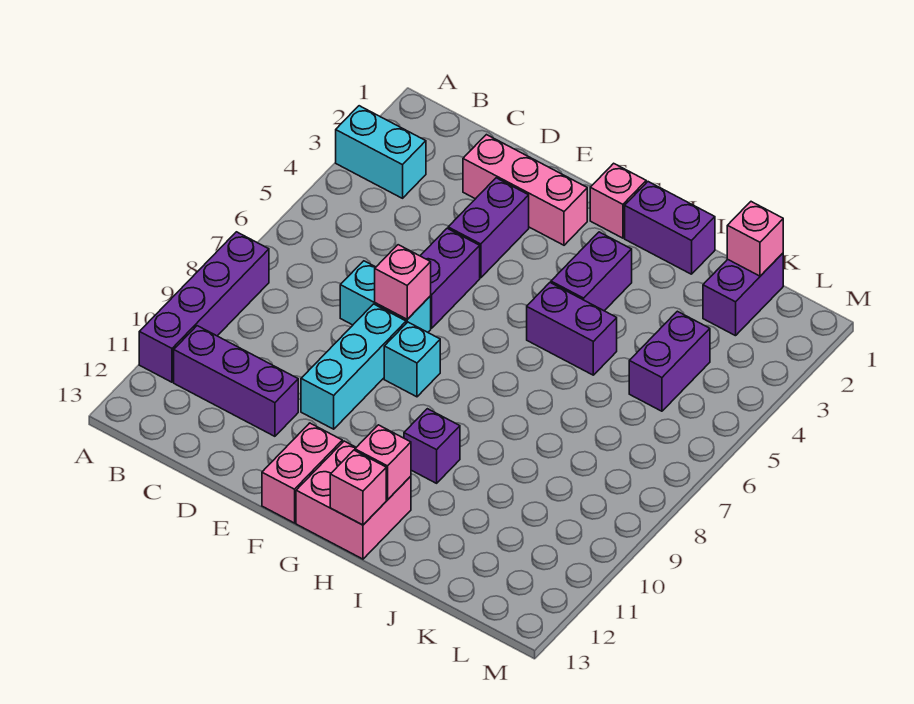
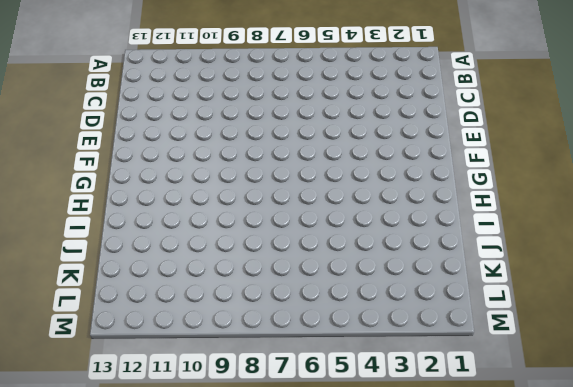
none -> cyan brick A3:B3 level 1
none -> purple brick A8:A11 level 1
none -> purple brick B11:D11 level 1

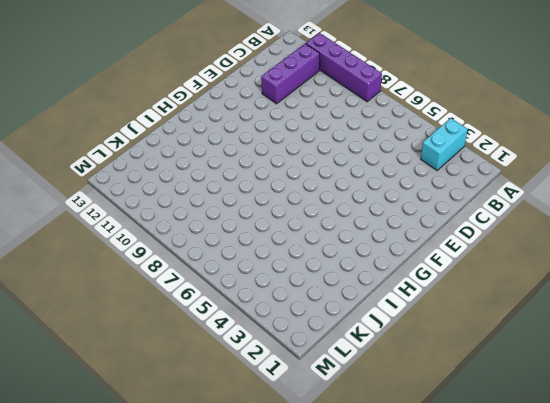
none -> pink brick D2:F2 level 1
none -> cyan brick D7:E7 level 1
none -> purple brick E3:E4 level 1

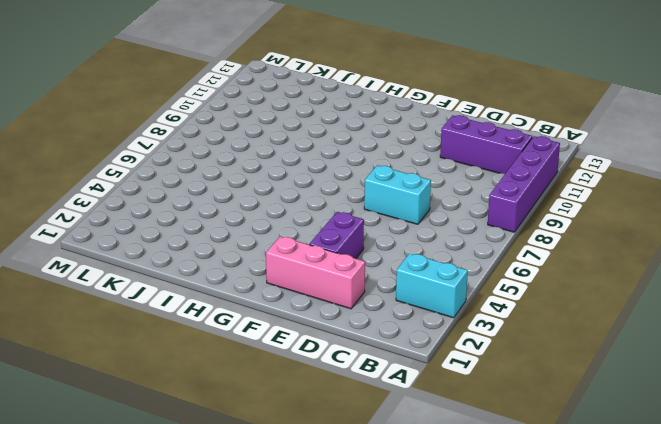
none -> purple brick E5:E6 level 1
none -> cyan brick E8:E10 level 1
none -> cyan brick F8 level 1

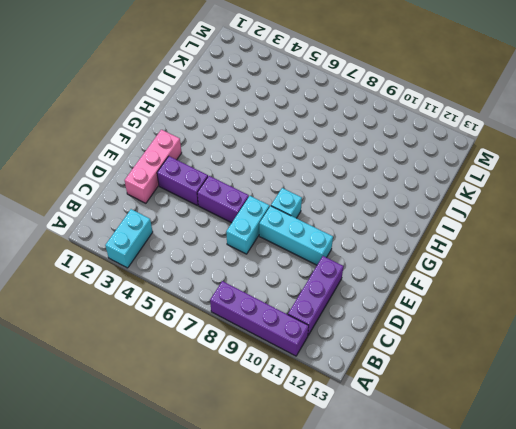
none -> pink brick F12:F13 level 1
none -> pink brick G1 level 1
none -> pink brick G12:H13 level 1

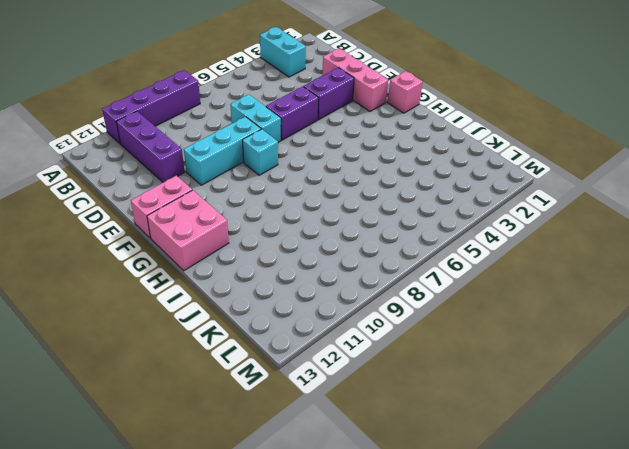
none -> purple brick H1:I1 level 1
none -> purple brick H3:H4 level 1
none -> purple brick H5:I5 level 1

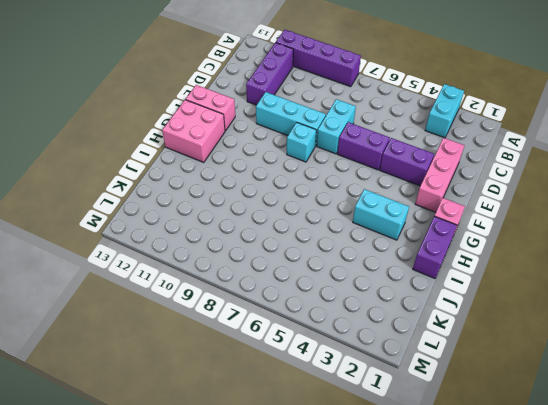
cyan brick H3:H4 level 1 -> purple brick H3:H4 level 1
none -> purple brick H5:I5 level 1
none -> purple brick H10 level 1
none -> purple brick K1:K2 level 1

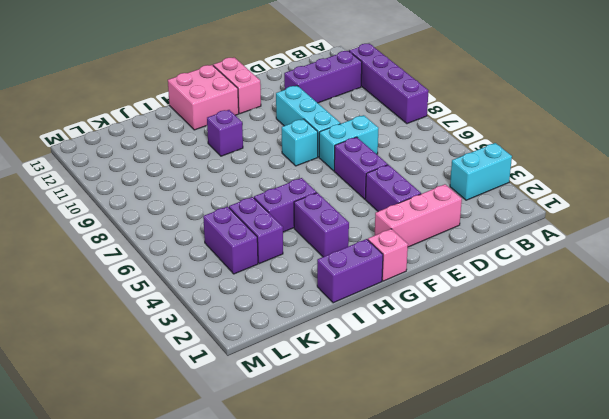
purple brick J4:J5 level 1 -> purple brick K1:K2 level 1
none -> pink brick E7 level 2
none -> pink brick H12 level 2
none -> pink brick H13 level 2

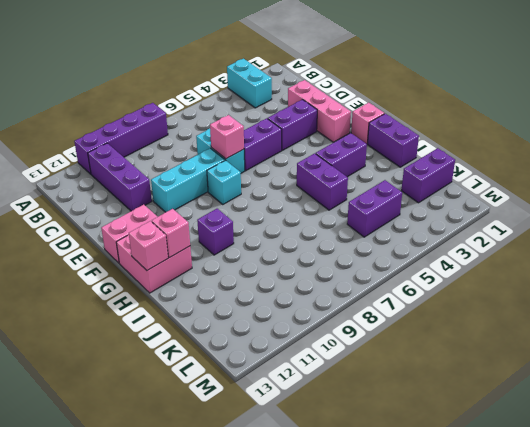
none -> pink brick K1 level 2

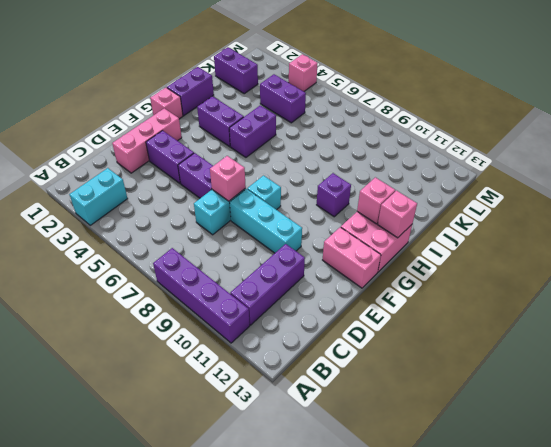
pink brick M4 level 1 -> pink brick K1 level 2

